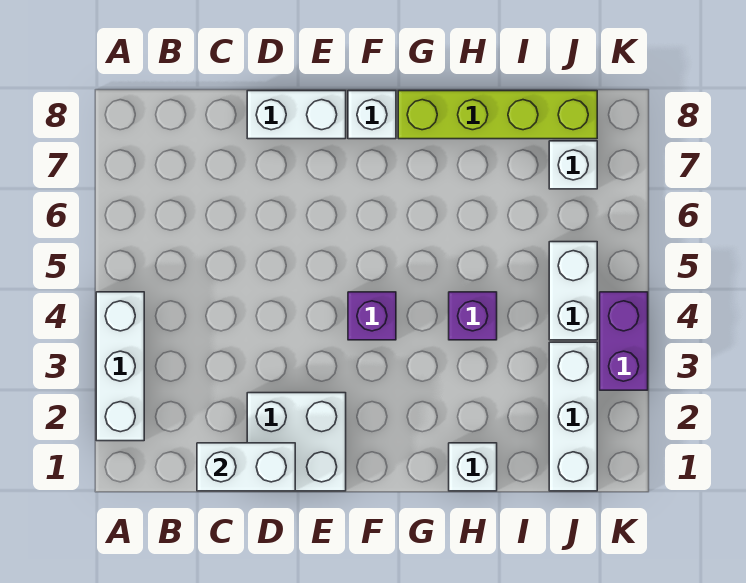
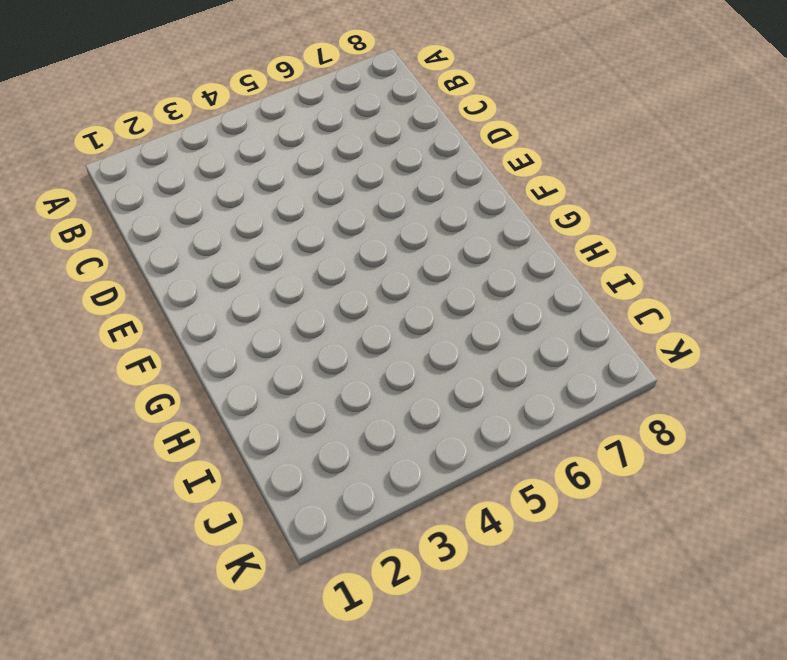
none -> white brick A2:A4 level 1
none -> white brick D1:E2 level 1
none -> white brick D8:E8 level 1

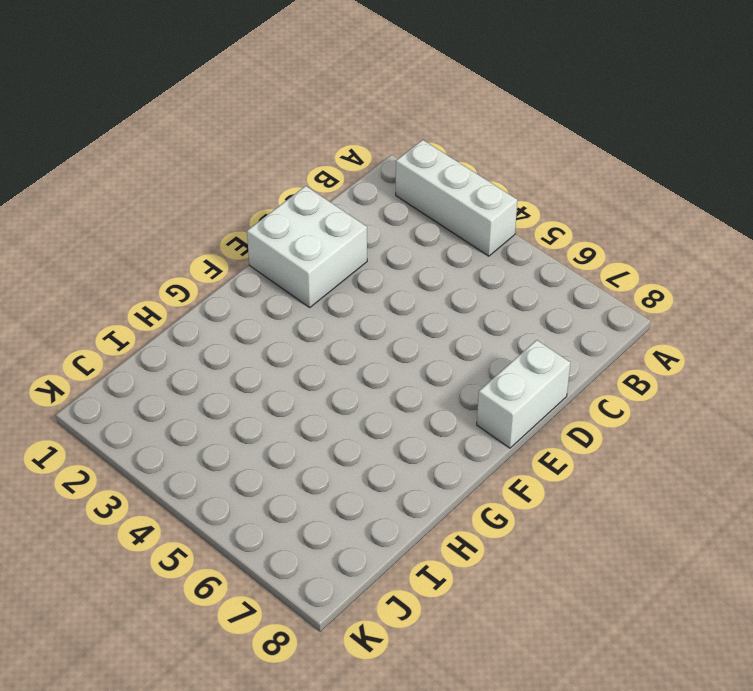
none -> purple brick F4 level 1
none -> white brick F8 level 1
none -> lime brick G8:J8 level 1

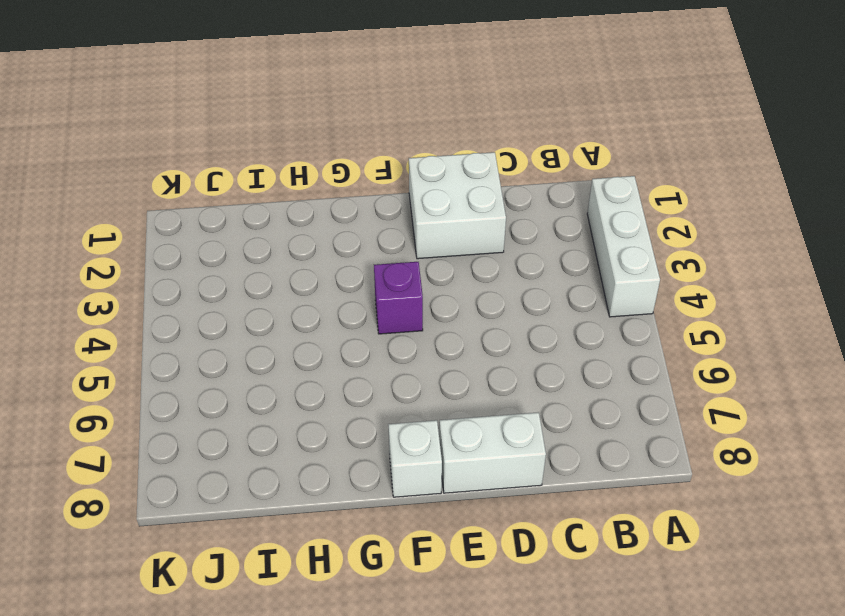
none -> lime brick G8:J8 level 1
none -> white brick H1 level 1
none -> purple brick H4 level 1

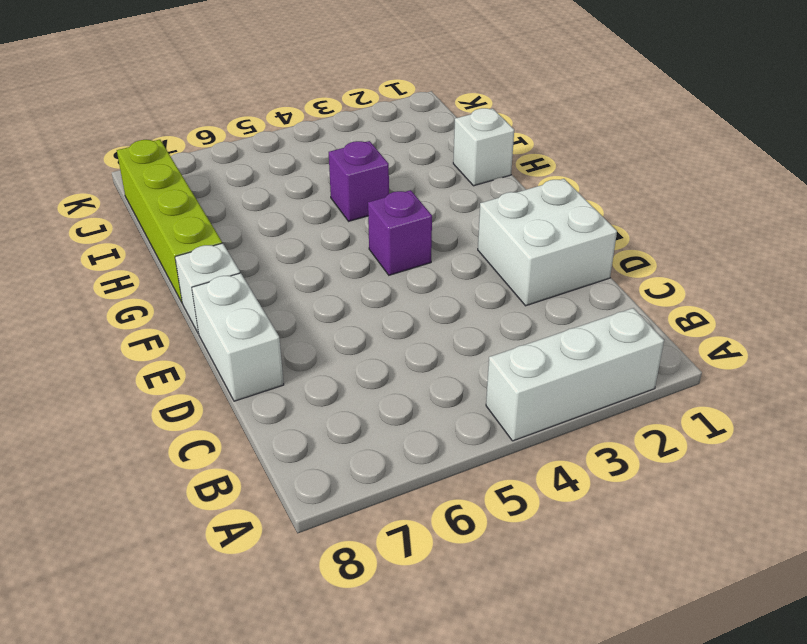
none -> white brick J1:J3 level 1
none -> white brick J4:J5 level 1
none -> white brick J7 level 1

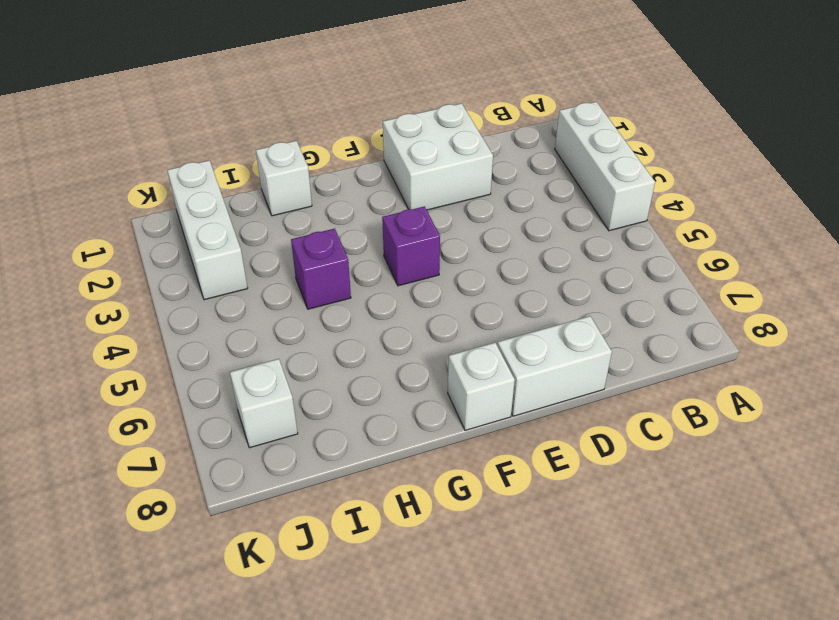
none -> lime brick G8:J8 level 1
none -> white brick J4:J5 level 1
none -> purple brick K3:K4 level 1

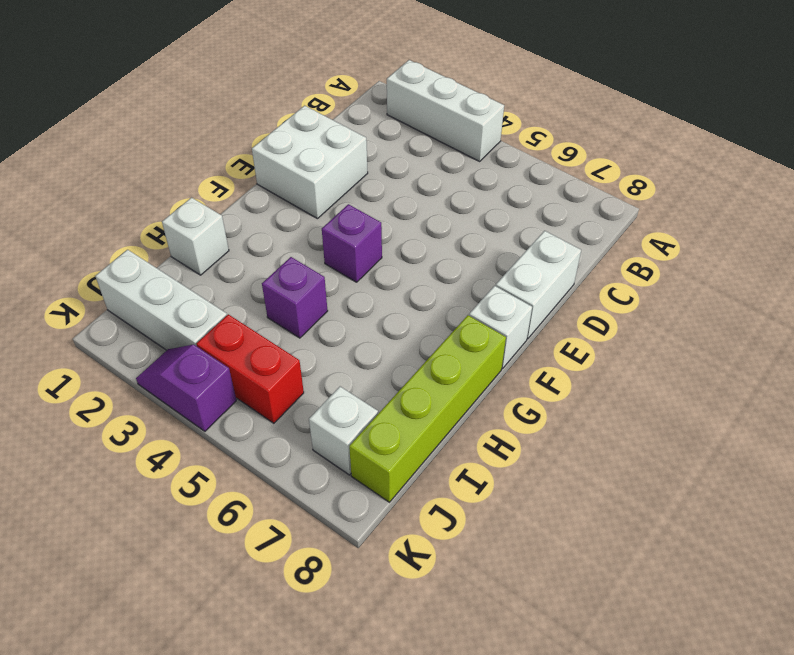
red brick J4:J5 level 1 -> white brick J4:J5 level 1
purple slope K3:K4 level 1 top 4 -> purple brick K3:K4 level 1
none -> white brick C1:D1 level 2

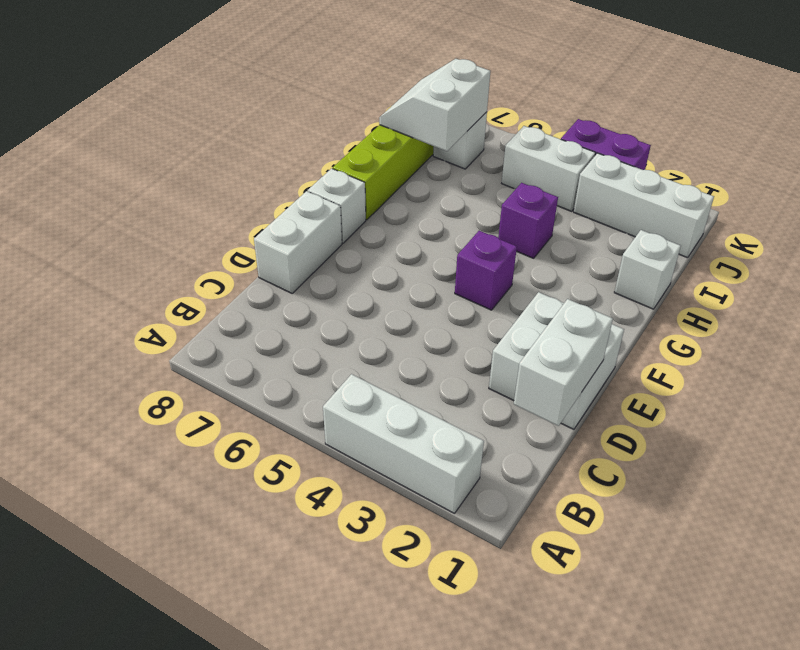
white slope I7:J8 level 2 top 7 -> none

